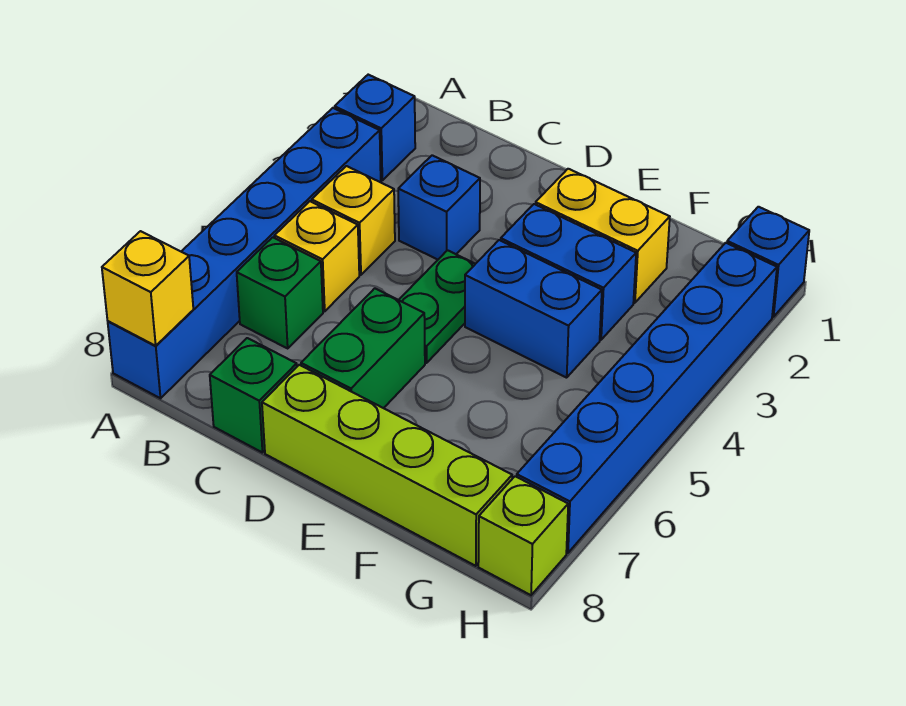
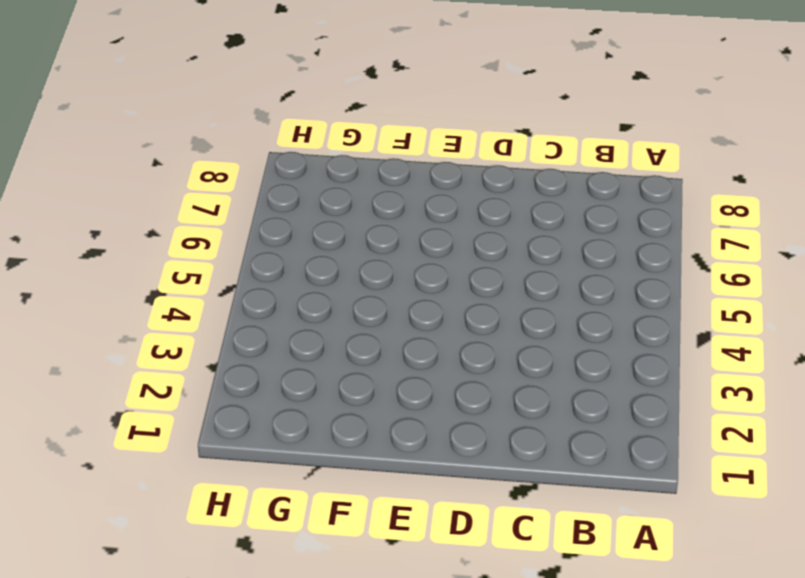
none -> blue brick A2 level 1
none -> blue brick A3:A8 level 1
none -> yellow brick B4 level 1

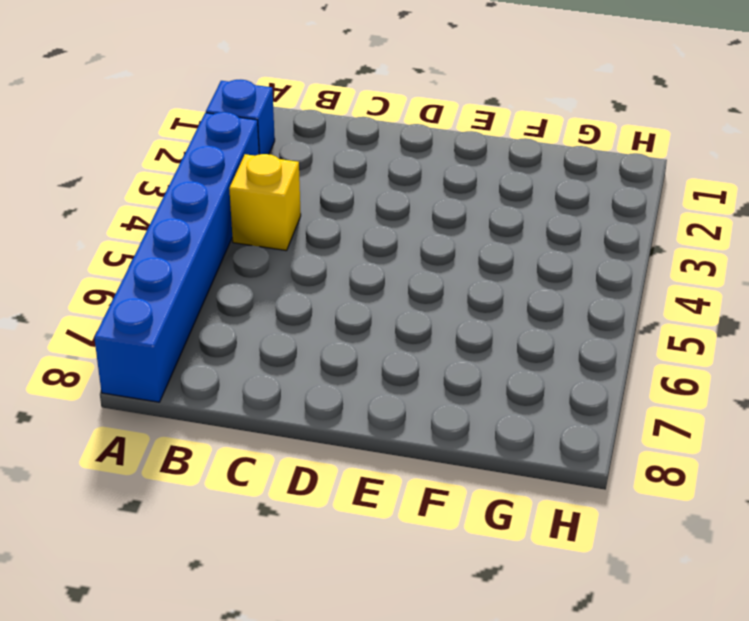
none -> yellow brick B5 level 1
none -> green brick B6 level 1
none -> blue brick C3 level 1

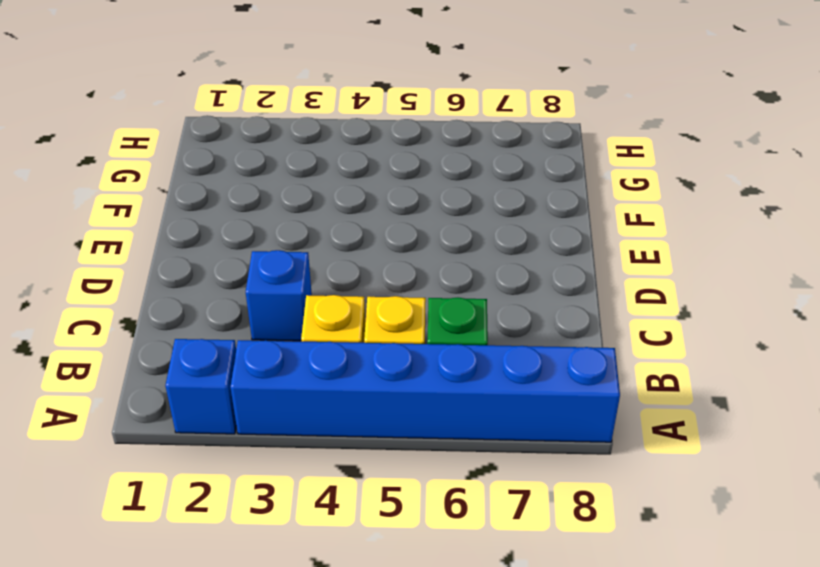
none -> green brick C8 level 1
none -> green plate D4:D5 level 1
none -> green brick D6:D7 level 1

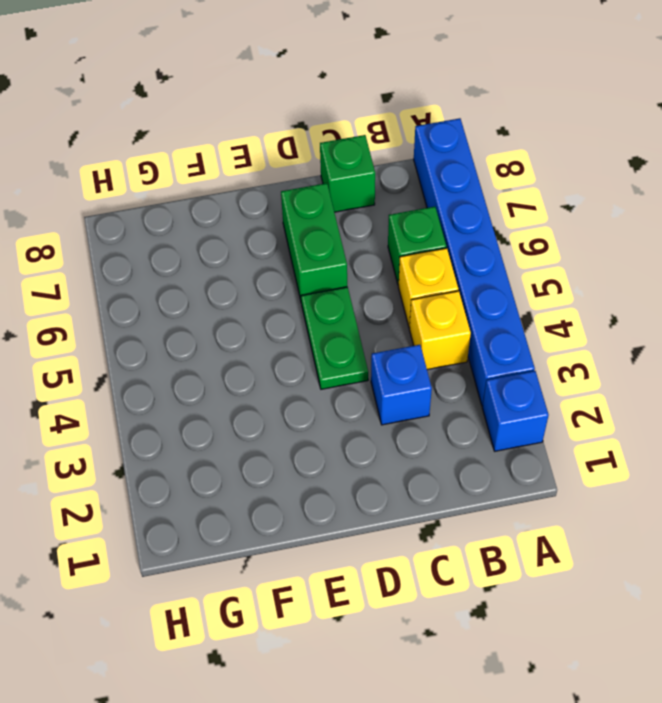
none -> lime brick D8:G8 level 1
none -> yellow brick E2:F2 level 1
none -> blue brick E3:F3 level 1

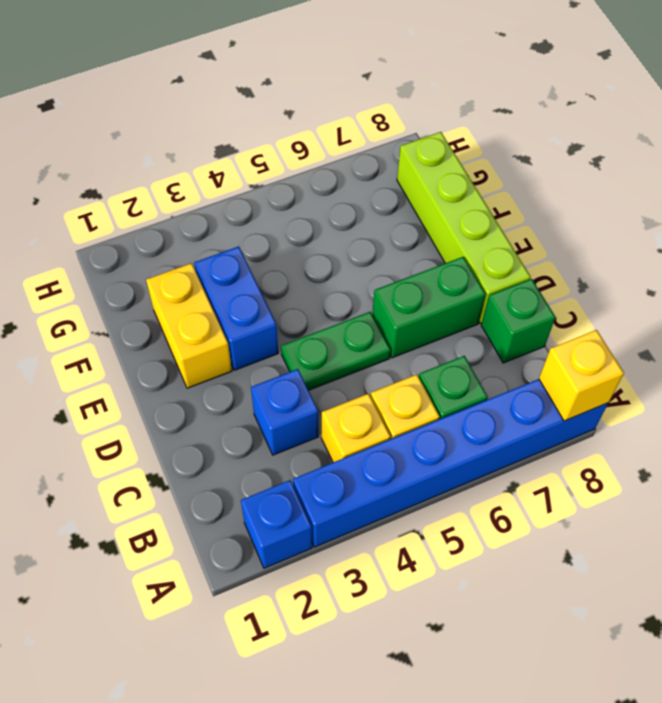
none -> blue brick E4:F4 level 1
none -> blue brick H1 level 1
none -> blue brick H2:H7 level 1

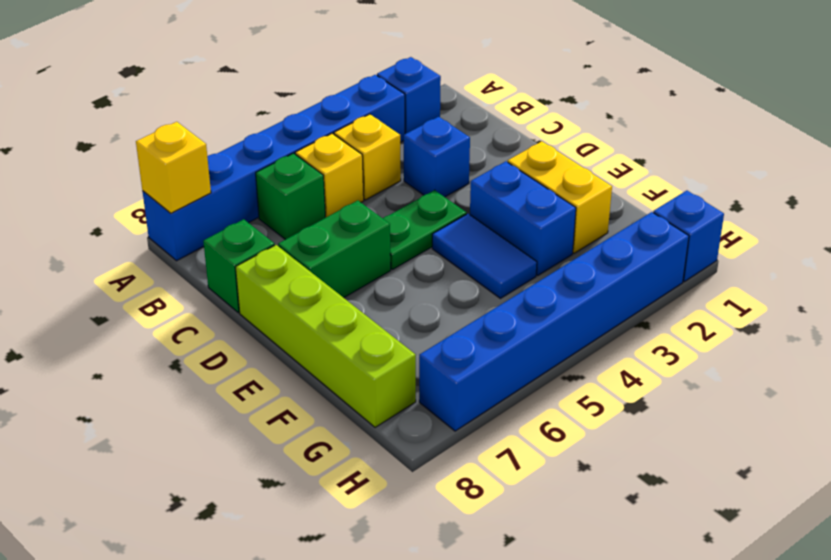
blue tile E4:F4 level 1 -> blue brick E4:F4 level 1
none -> lime brick H8 level 1

